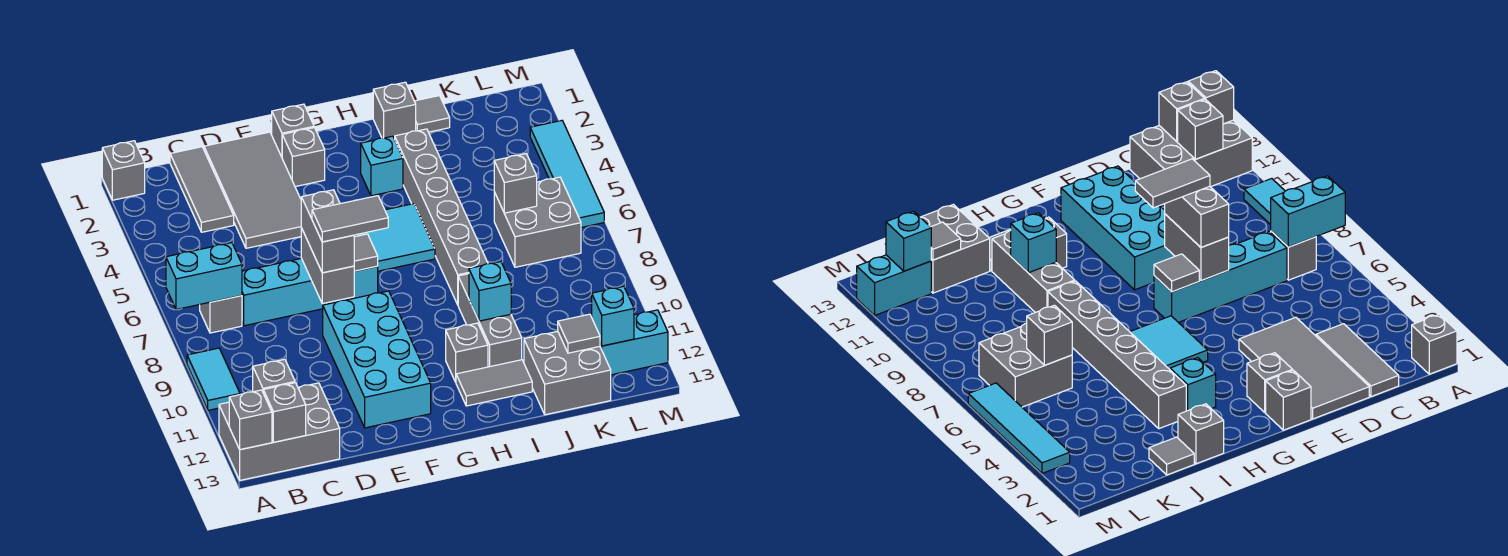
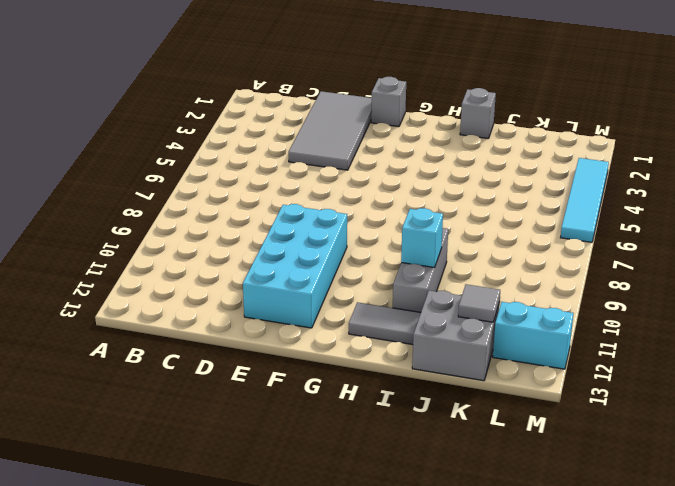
none -> grey brick A1 level 1
none -> cyan tile A9:A10 level 1
none -> grey brick A12:C13 level 1
none -> grey brick B7 level 1

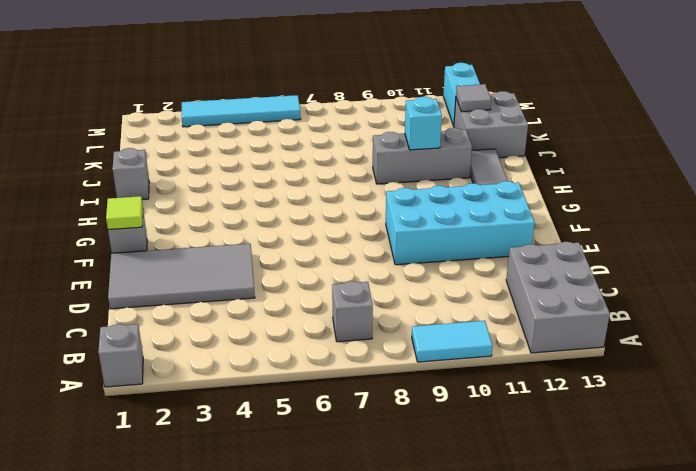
lime tile F1 level 2 -> none
none -> grey tile C1:C3 level 1
none -> cyan brick C7:F7 level 1
none -> grey brick F2 level 1
none -> cyan tile G5:H6 level 1

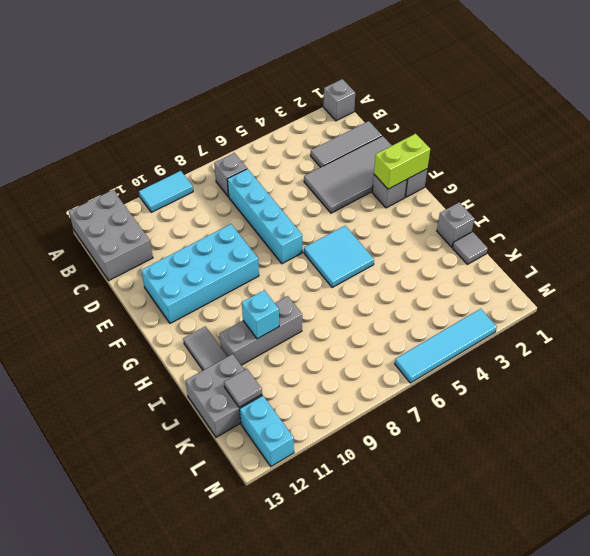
lime brick F1:F2 level 2 -> none
none -> cyan brick H3 level 1
none -> grey brick H11 level 1
none -> grey brick I3:I8 level 1
none -> grey brick K6:L7 level 1

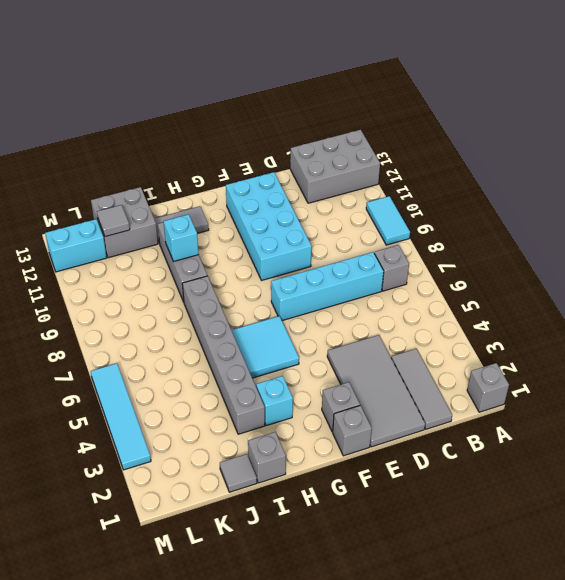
none -> grey brick H11 level 1
none -> grey brick K6:L7 level 1
none -> cyan brick A7:B7 level 2
none -> grey brick A13 level 2

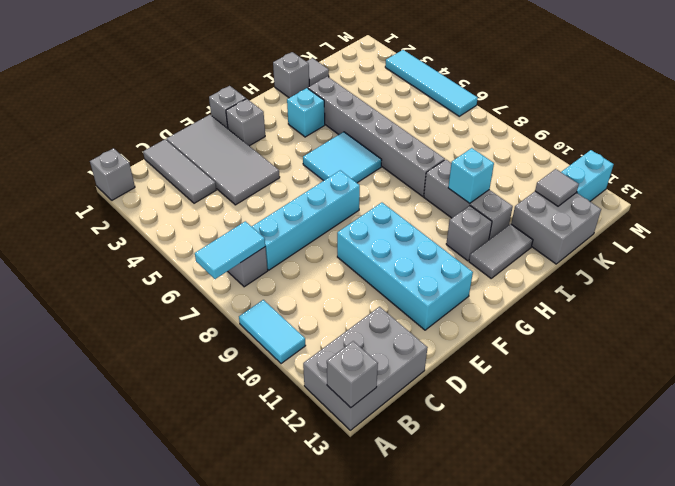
cyan tile A7:B7 level 2 -> cyan brick A7:B7 level 2
none -> grey brick K6:L7 level 1
none -> grey brick B12 level 2
none -> grey brick B13 level 2
none -> grey brick E7:E8 level 2

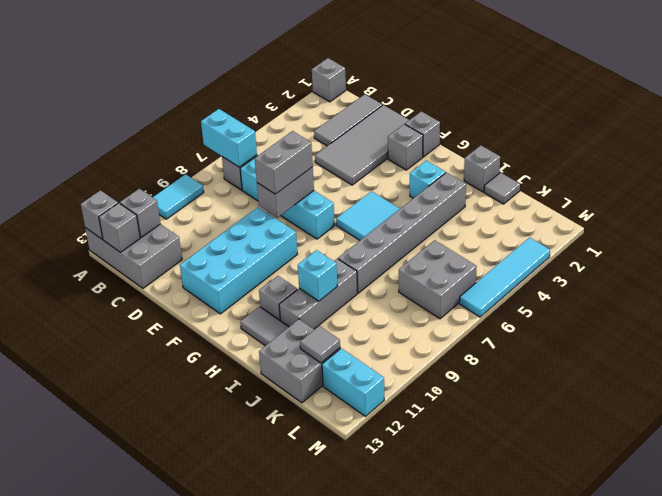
none -> grey tile F7 level 2
none -> grey brick K6 level 2
none -> cyan brick L12 level 2
none -> grey tile E8:F8 level 4

